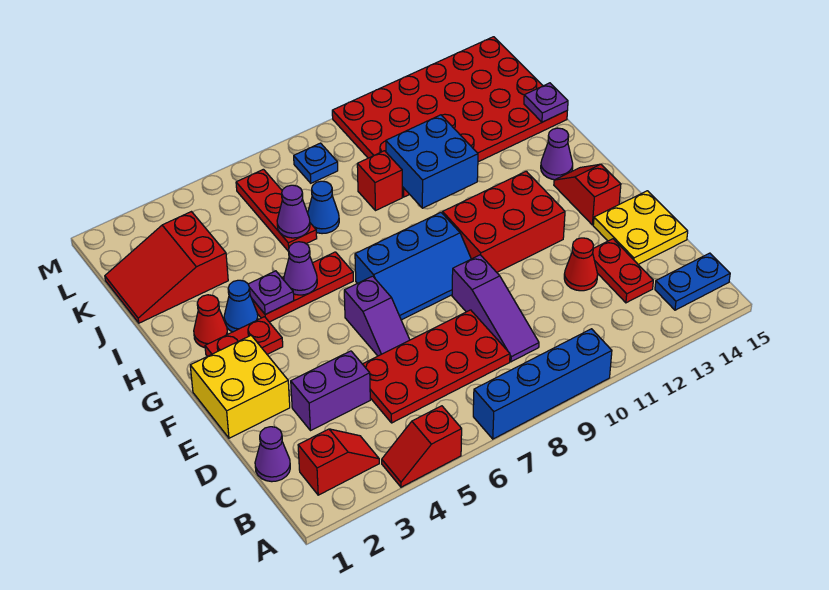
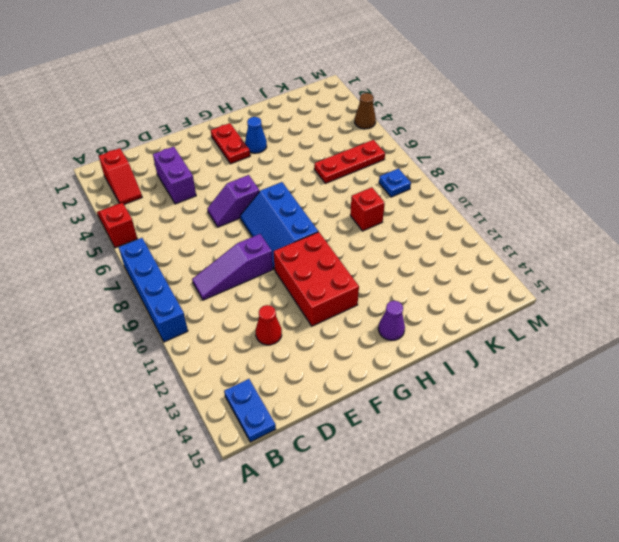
brown cone M4 level 1 -> none
none -> purple cone C1 level 1
none -> red plate C5:D8 level 1
none -> red plate C13:D13 level 1
none -> yellow plate D14:E15 level 1

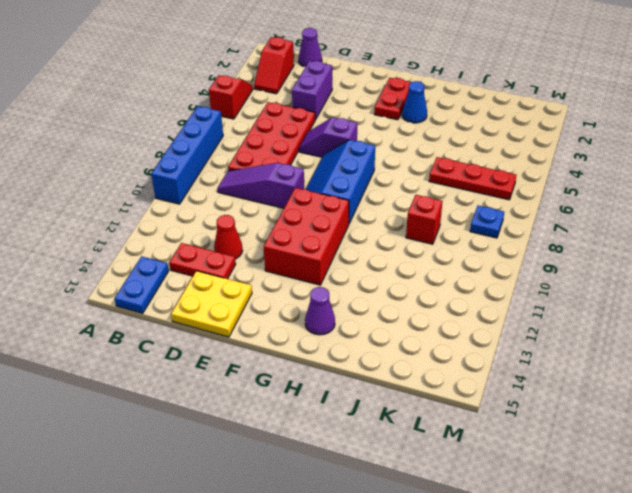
none -> yellow brick E1:F2 level 1
none -> red slope F14:G14 level 1 top F
none -> red cone H2 level 1
none -> red plate H4:H6 level 1

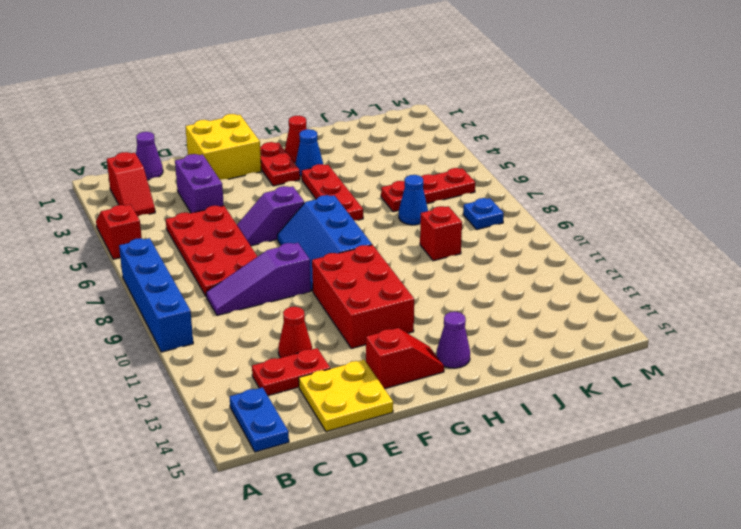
none -> red slope J1:K3 level 1 top 3
none -> red plate J10:M15 level 1
none -> purple plate H4 level 2
none -> purple cone H5 level 2

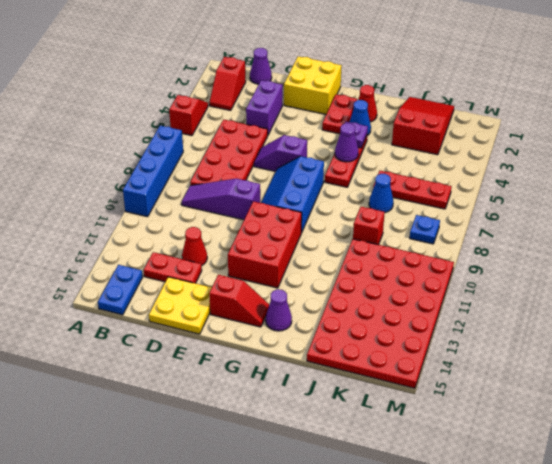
none -> blue brick I10:J11 level 2
none -> purple cone J6 level 2
none -> purple plate J15 level 2

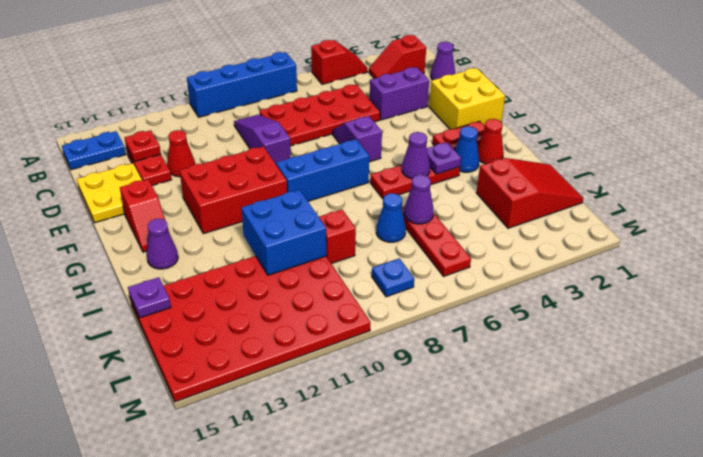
red plate C13 level 2 -> none

